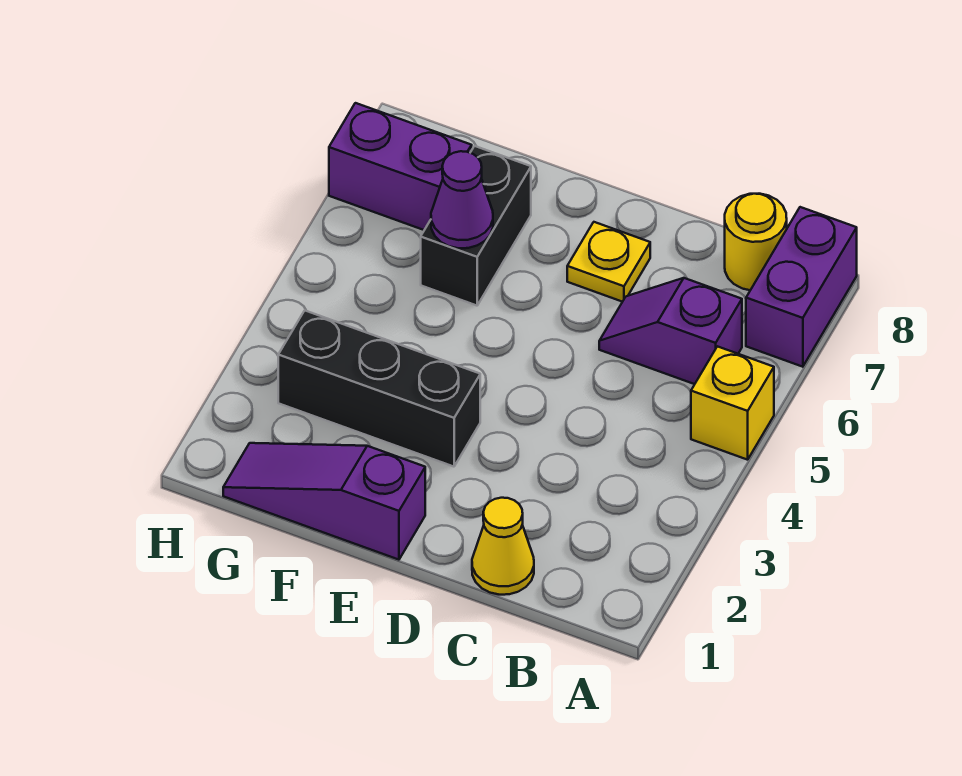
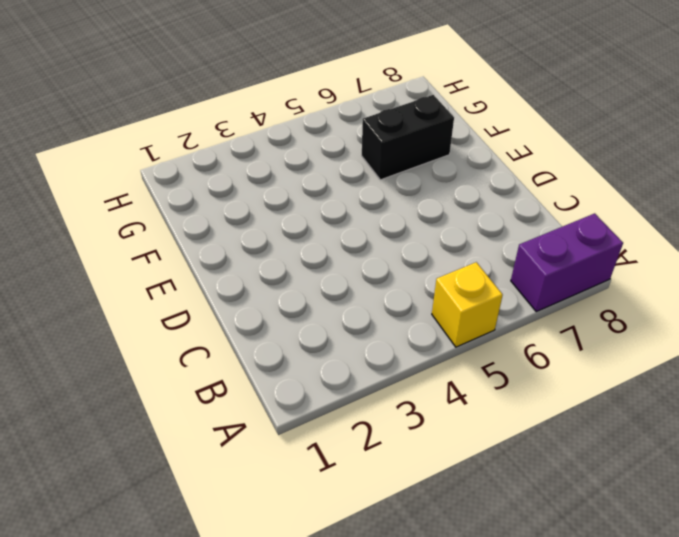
none -> purple slope B6:C6 level 1 top B
none -> yellow round brick B8 level 1

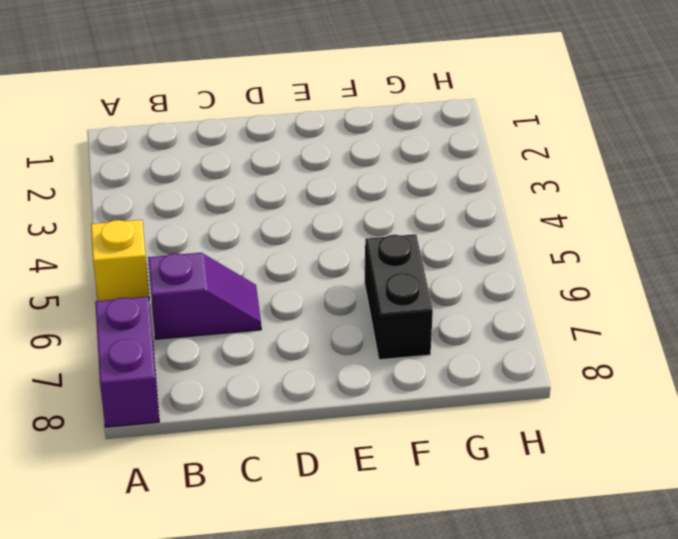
none -> yellow round brick B8 level 1
none -> yellow cone C1 level 1

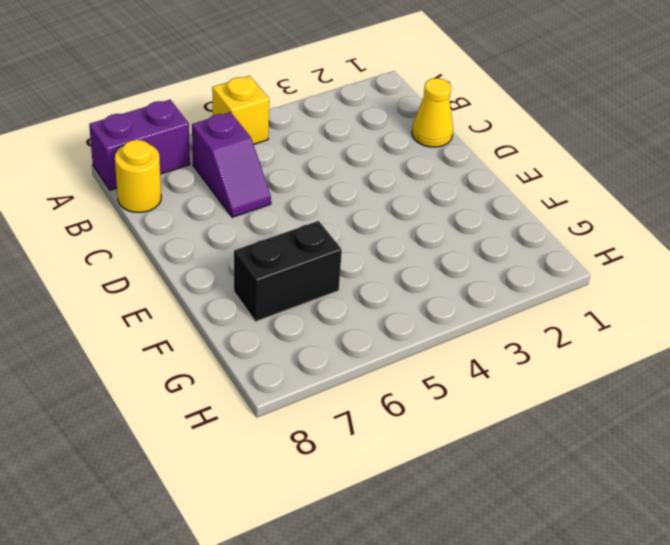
none -> yellow plate D7 level 1
none -> purple slope E1:G1 level 1 top E

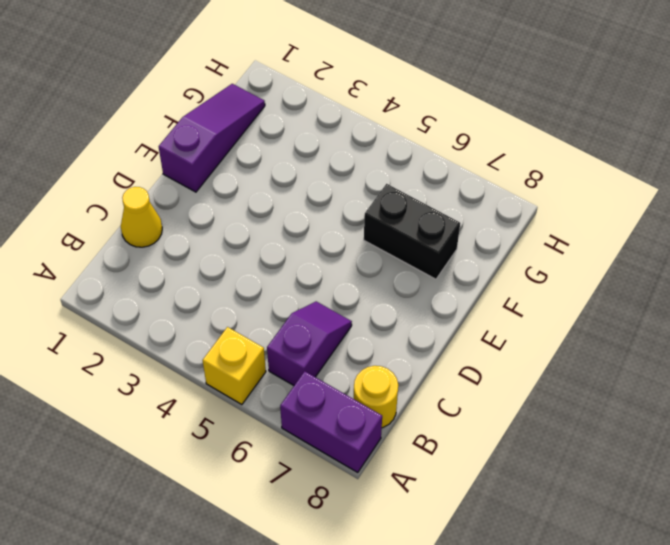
none -> yellow plate D7 level 1
none -> black brick E3:G3 level 1

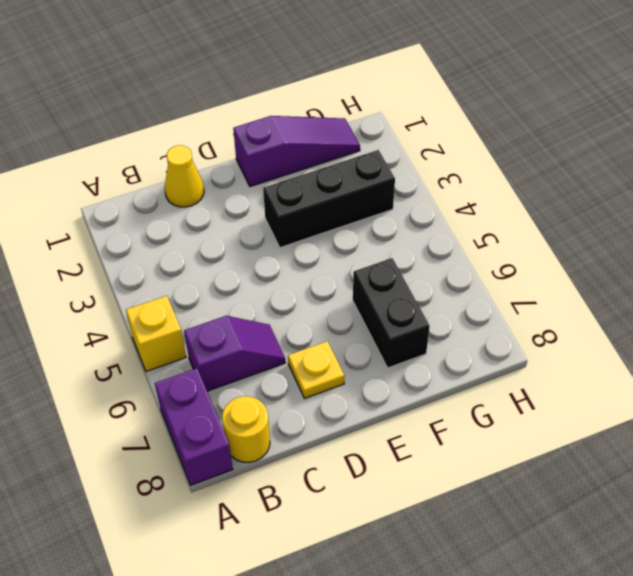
none -> purple brick G7:H7 level 1
none -> purple cone F6 level 2

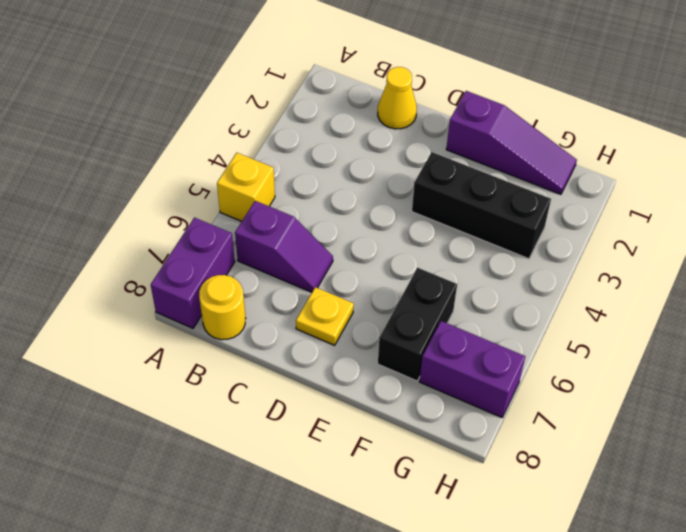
none -> purple cone F6 level 2

